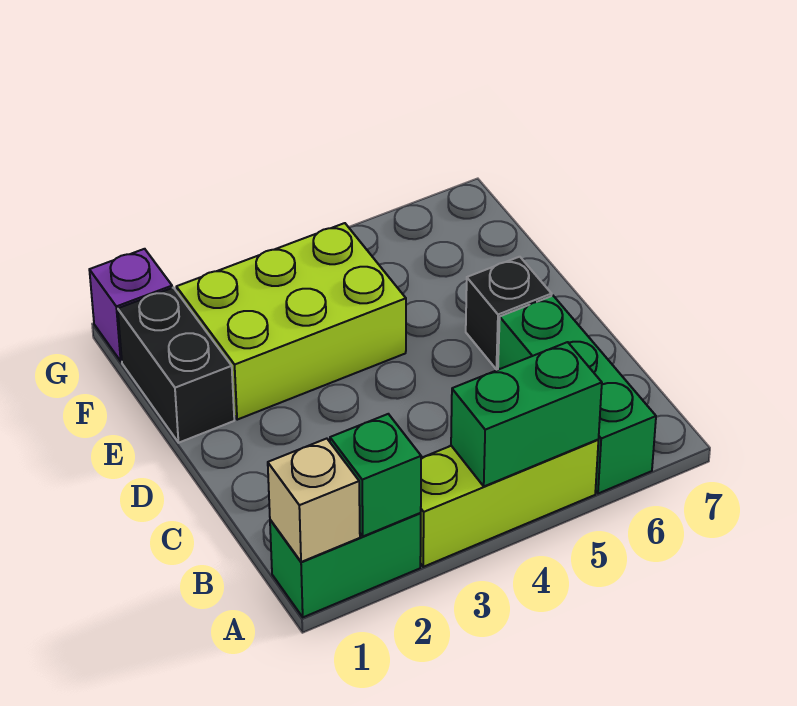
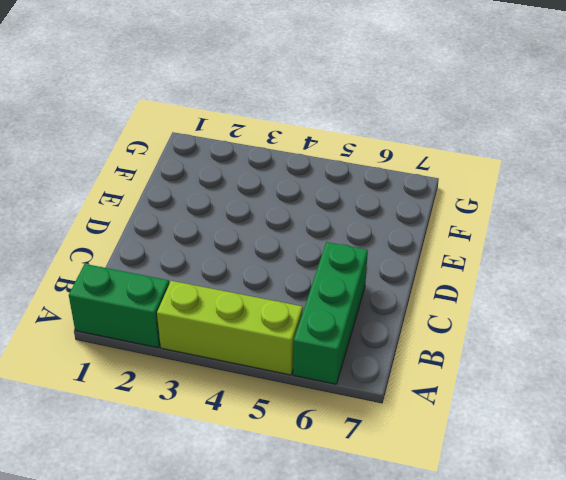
none -> black brick D6 level 1
none -> black brick E1:F1 level 1

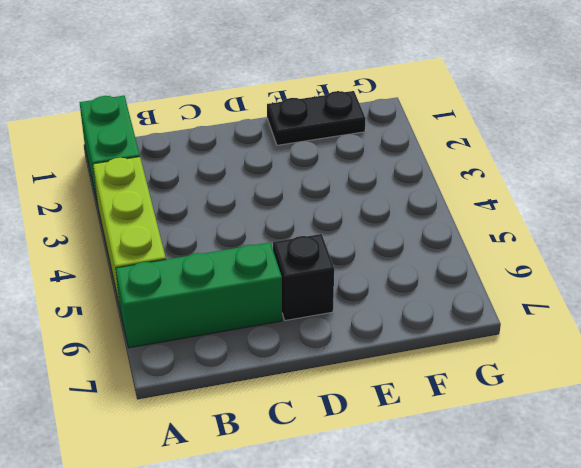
black plate E1:F1 level 1 -> black brick E1:F1 level 1
none -> lime brick E2:F4 level 1
none -> purple brick G1 level 1

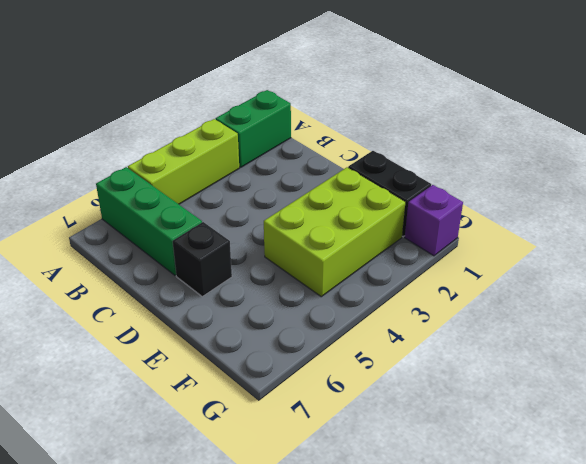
none -> tan brick A1 level 2
none -> green brick A2 level 2

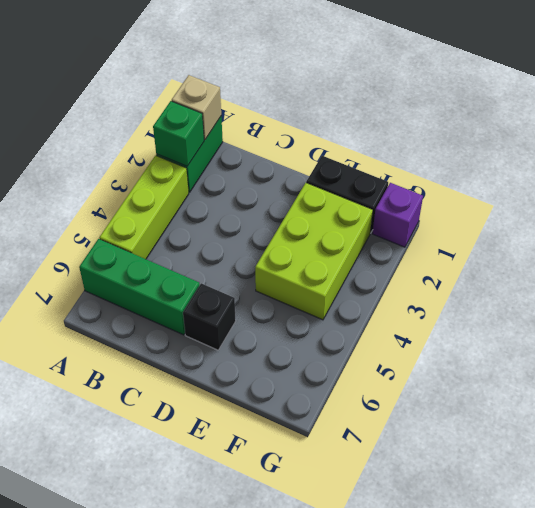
none -> green brick A4:A5 level 2

